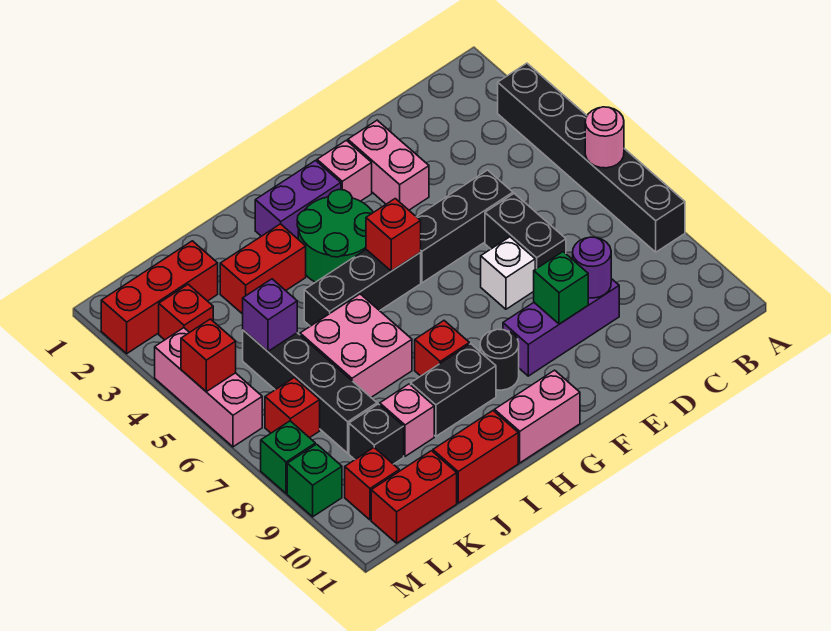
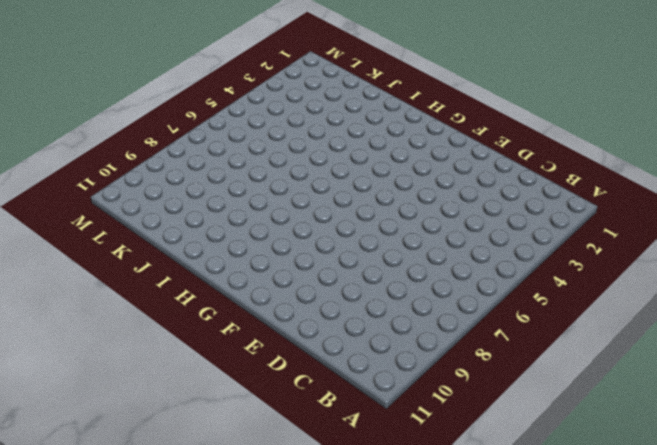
none -> black brick A3:A8 level 1
none -> black brick D5:F5 level 1
none -> black brick D6:D7 level 1
none -> purple brick D9:F9 level 1

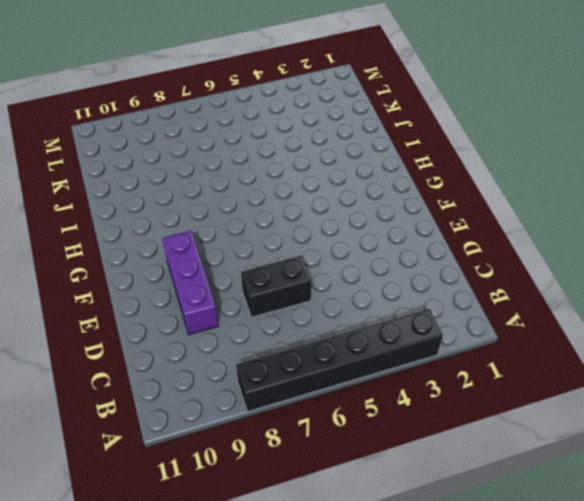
none -> black brick D5:F5 level 1
none -> pink brick E2:E3 level 1
none -> white brick E7 level 1
none -> pink brick F2 level 1

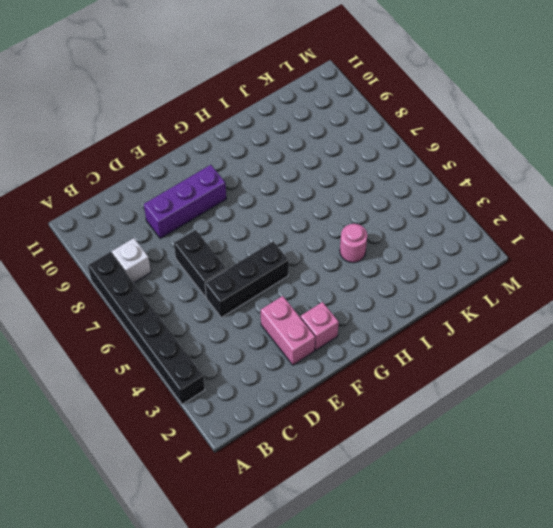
white brick B8 level 1 -> white brick E7 level 1
pink round brick I4 level 1 -> pink round brick A6 level 2
none -> purple brick G2:H2 level 1
none -> green round brick G3:H4 level 1
none -> black brick G5:I5 level 1
none -> black round brick G9 level 1

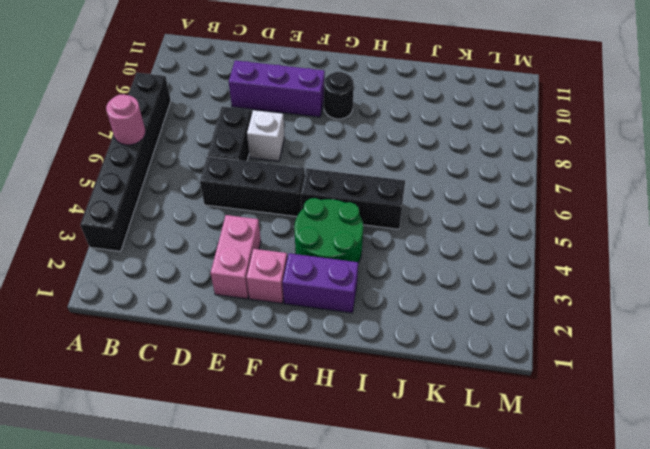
none -> pink brick G11:H11 level 1
none -> red brick H8 level 1
none -> black brick H9:I9 level 1
none -> red brick I3:J3 level 1

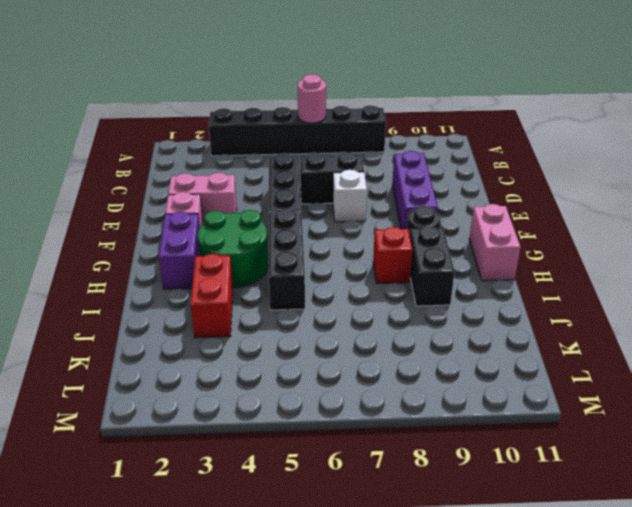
none -> pink brick I6:J7 level 1
none -> red brick I11:J11 level 1
none -> pink brick J9 level 1
none -> red brick K2:M2 level 1

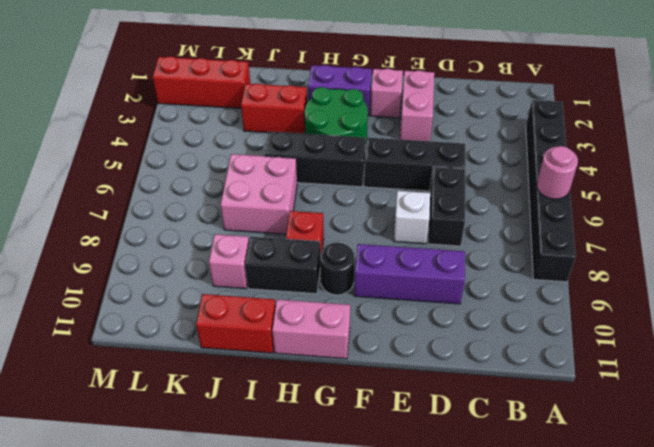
none -> black brick K5:K8 level 1
none -> black brick K9 level 1
none -> red brick K11:L11 level 1
none -> red brick L3 level 1

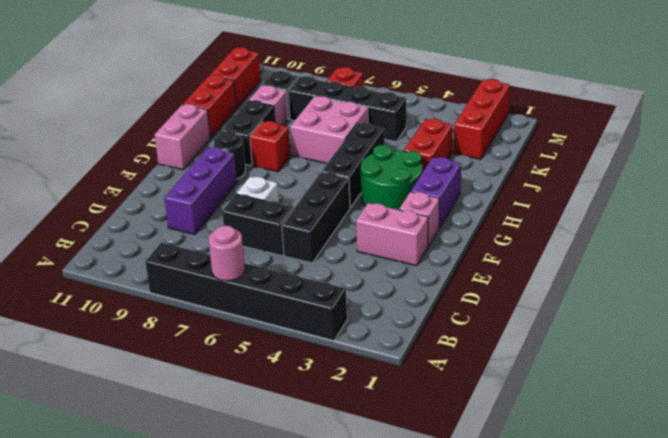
none -> red brick L3 level 1
none -> red brick L10 level 1
none -> pink brick M4:M6 level 1
none -> green brick M8 level 1

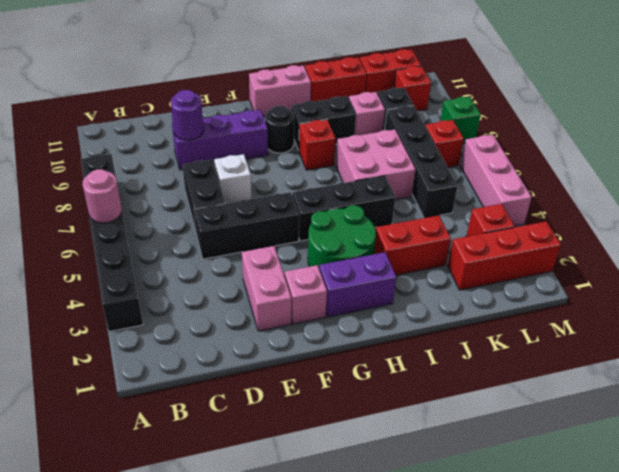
none -> green brick M9 level 1
none -> green brick E9 level 2
none -> red brick G5 level 2
none -> purple brick K5 level 2

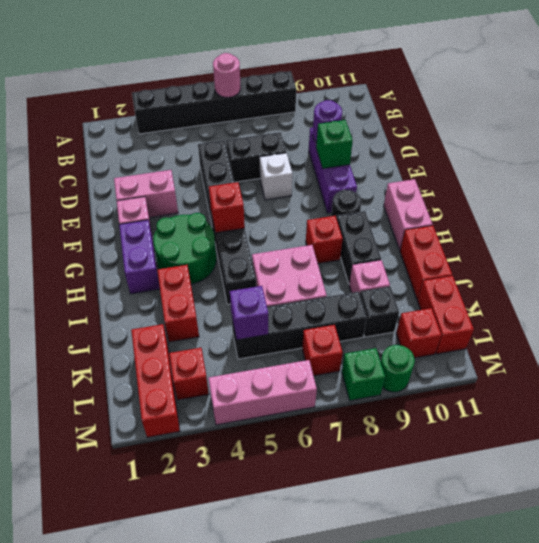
green round brick M9 level 1 -> green brick M9 level 1
none -> red brick M5 level 2

